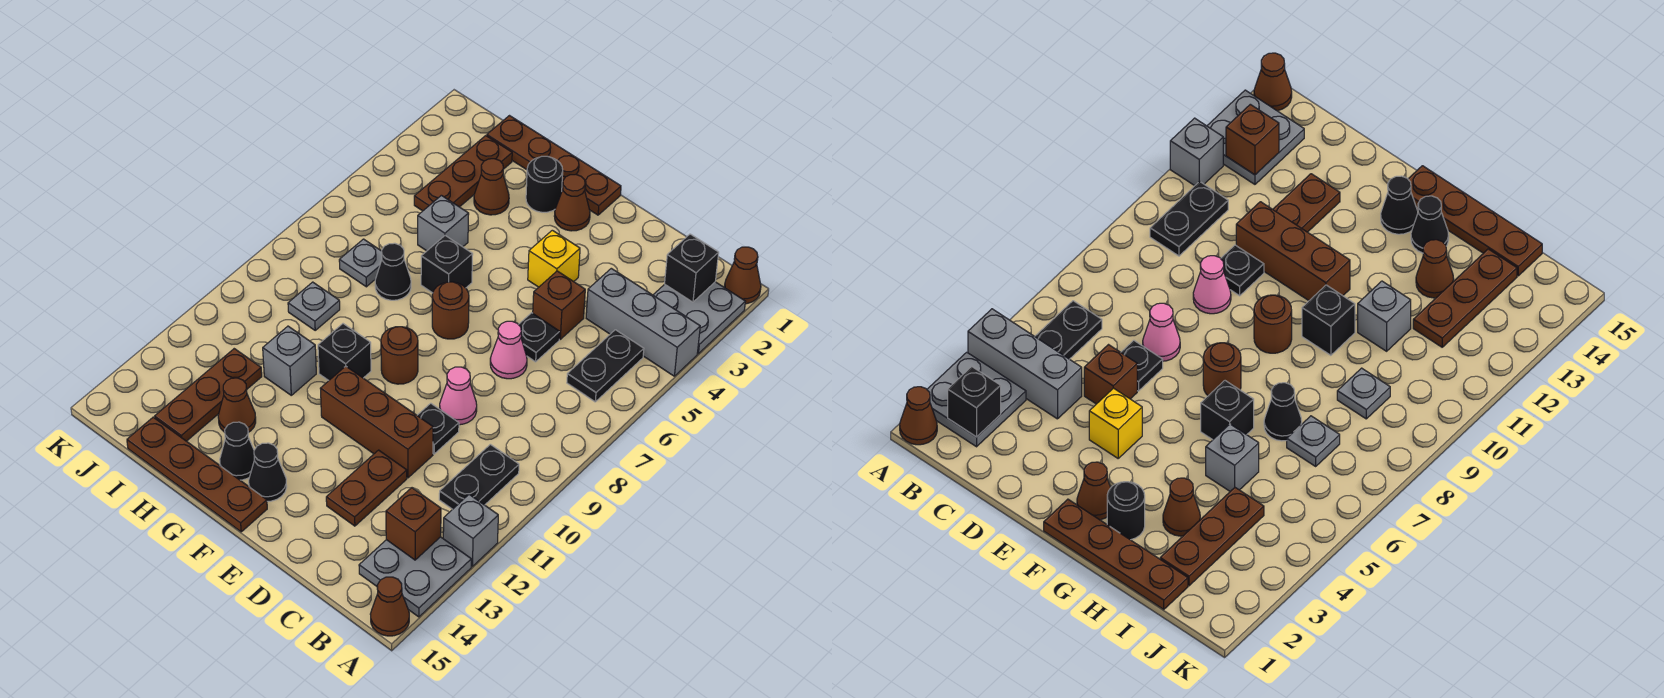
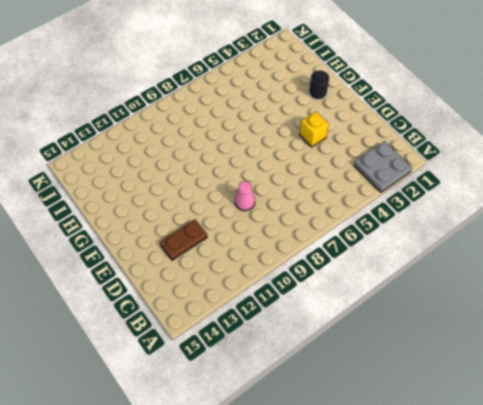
none -> brown cone A1 level 1
none -> grey brick A4:C4 level 1
none -> grey brick A12 level 1
none -> grey plate A13:B14 level 1

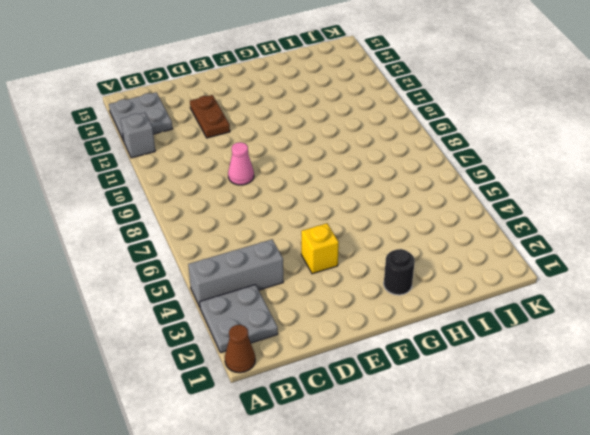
none -> brown cone A15 level 1
none -> black plate B5:B6 level 1
none -> black plate B10:B11 level 1
none -> brown brick D5 level 1

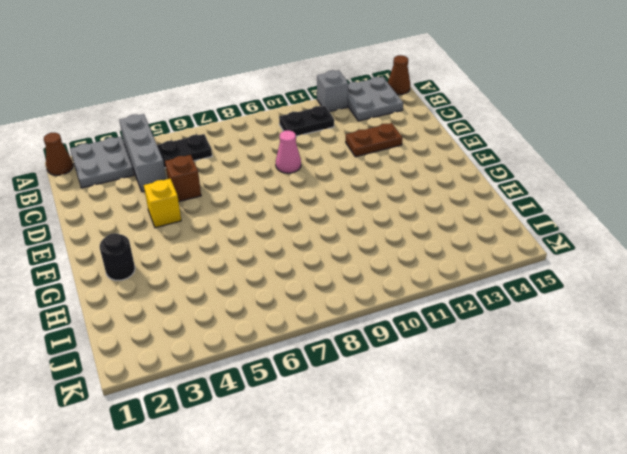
none -> black plate D6 level 1
none -> pink cone D7 level 1
none -> black plate D10 level 1
none -> brown brick D11:F11 level 1

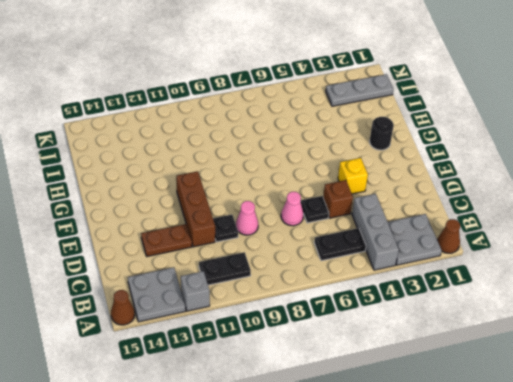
grey plate J1:J3 level 1 -> none
none -> brown plate F1:I1 level 1
none -> brown cone F2 level 1
none -> brown round brick F7 level 1
none -> brown round brick F9 level 1

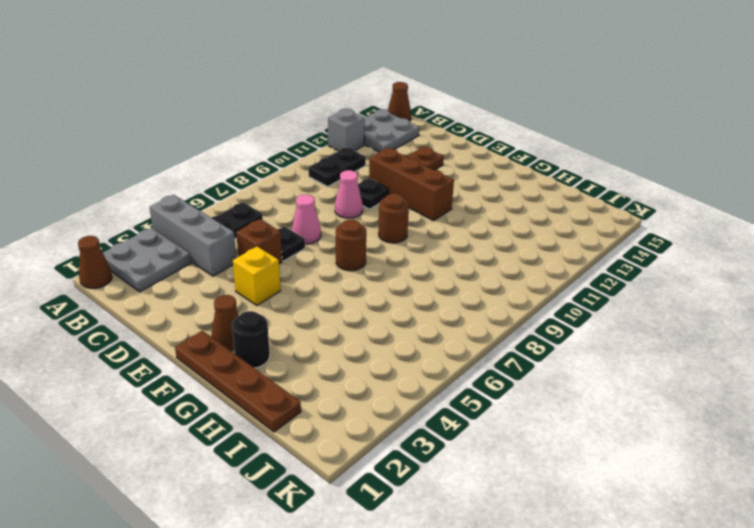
none -> black cone F14 level 1
none -> brown plate F15:I15 level 1
none -> black brick G6 level 1
none -> black brick G10 level 1

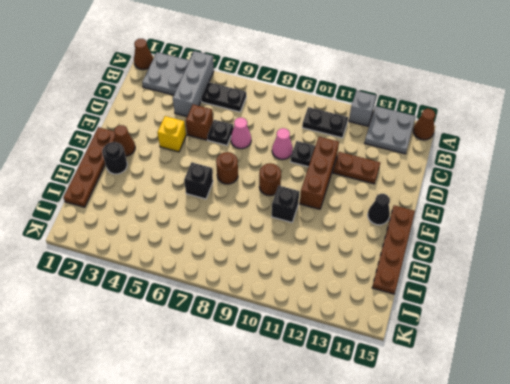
none -> black cone G14 level 1
none -> brown cone H3 level 1
none -> grey brick H5 level 1
none -> black cone H7 level 1

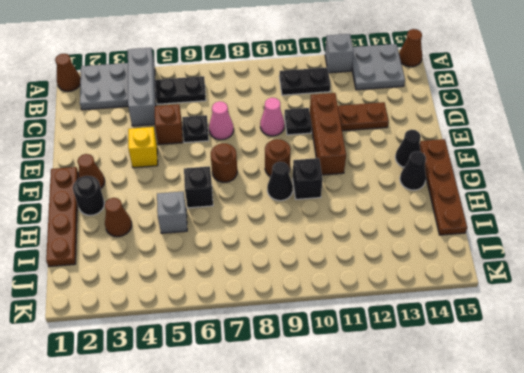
black cone G9 level 1 -> black cone H7 level 1
none -> grey brick H11 level 1
none -> brown cone H13 level 1
none -> brown plate I2:I4 level 1
none -> grey plate I7 level 1

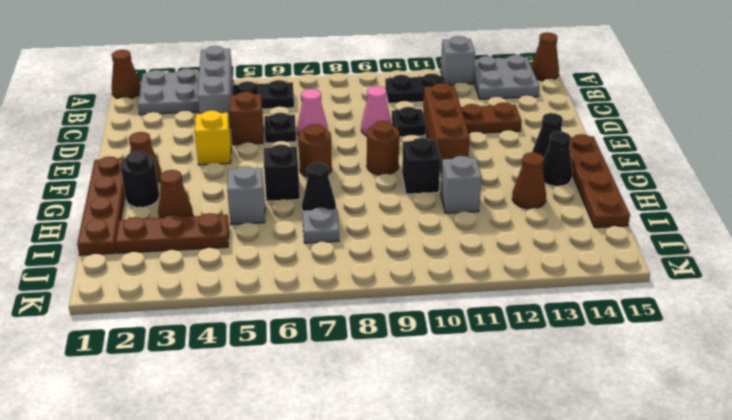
none -> grey plate I9 level 1
none -> brown plate I12:I14 level 1
none -> black brick B2 level 2
none -> brown brick B13 level 2

